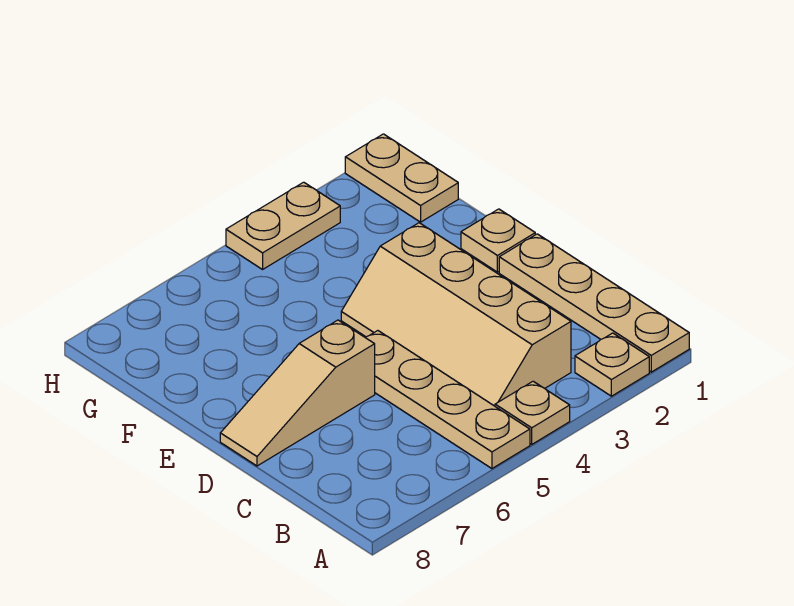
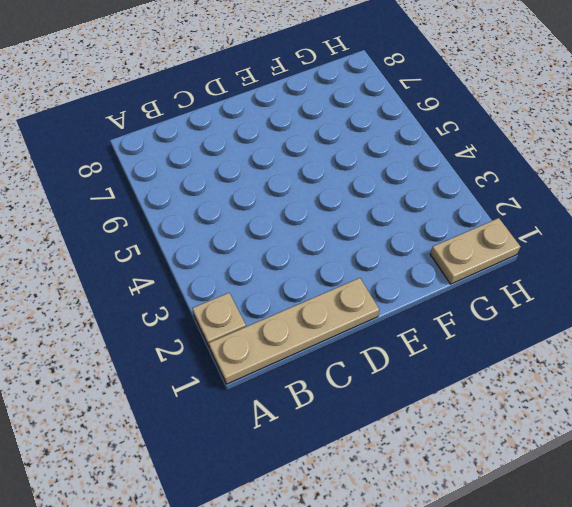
none -> tan plate A4 level 1
none -> tan plate A5:D5 level 1

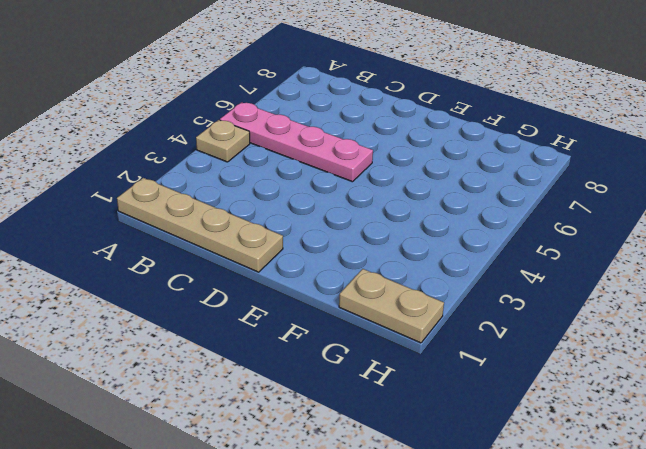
pink plate A5:D5 level 1 -> tan plate A5:D5 level 1
none -> tan plate A2 level 1
none -> tan slope B3:E4 level 1 top 3

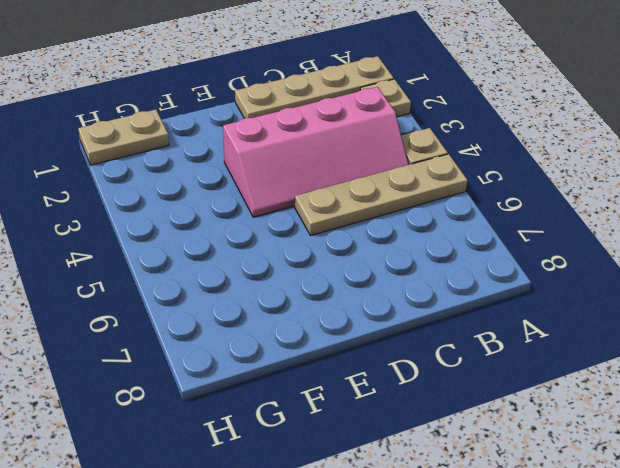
pink slope B3:E4 level 1 top 3 -> tan slope B3:E4 level 1 top 3
none -> tan slope D6:D8 level 1 top 6
none -> tan plate E1 level 1

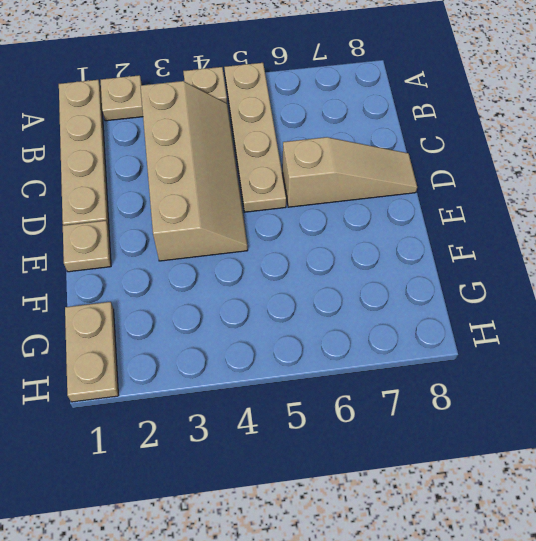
none -> tan plate H3:H4 level 1

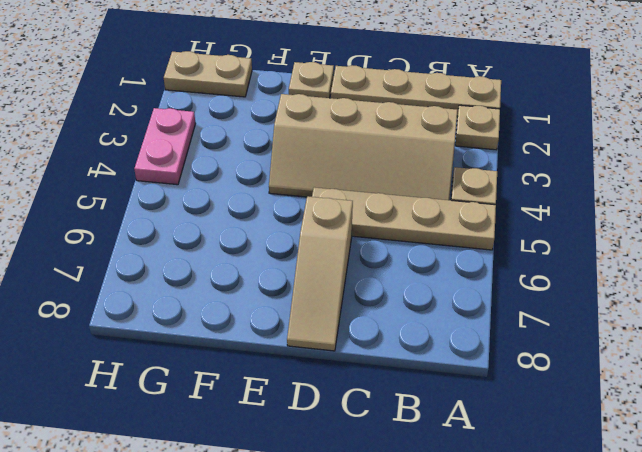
pink plate H3:H4 level 1 -> tan plate H3:H4 level 1

